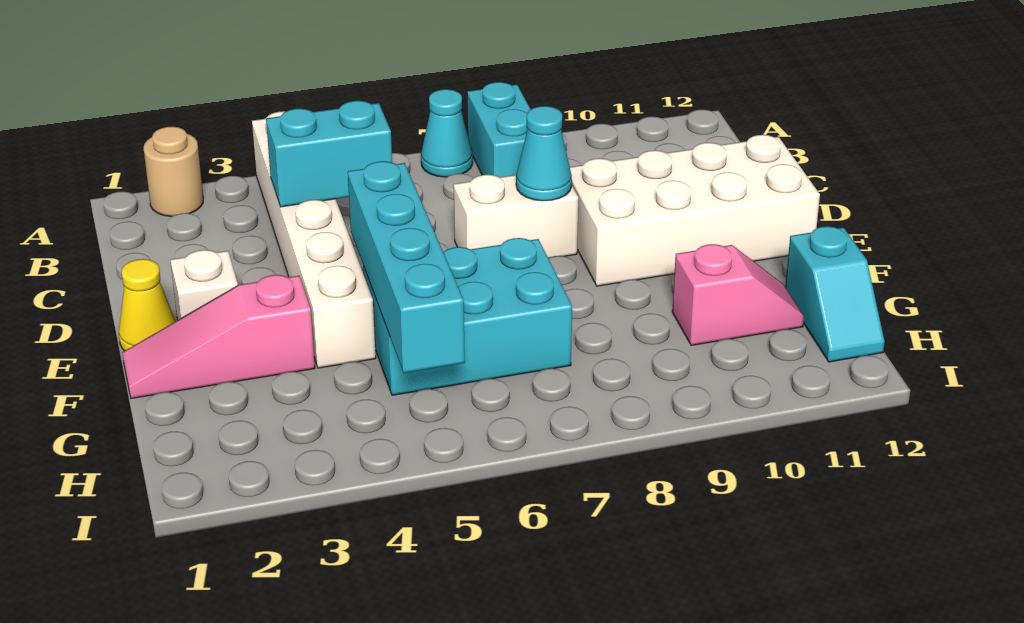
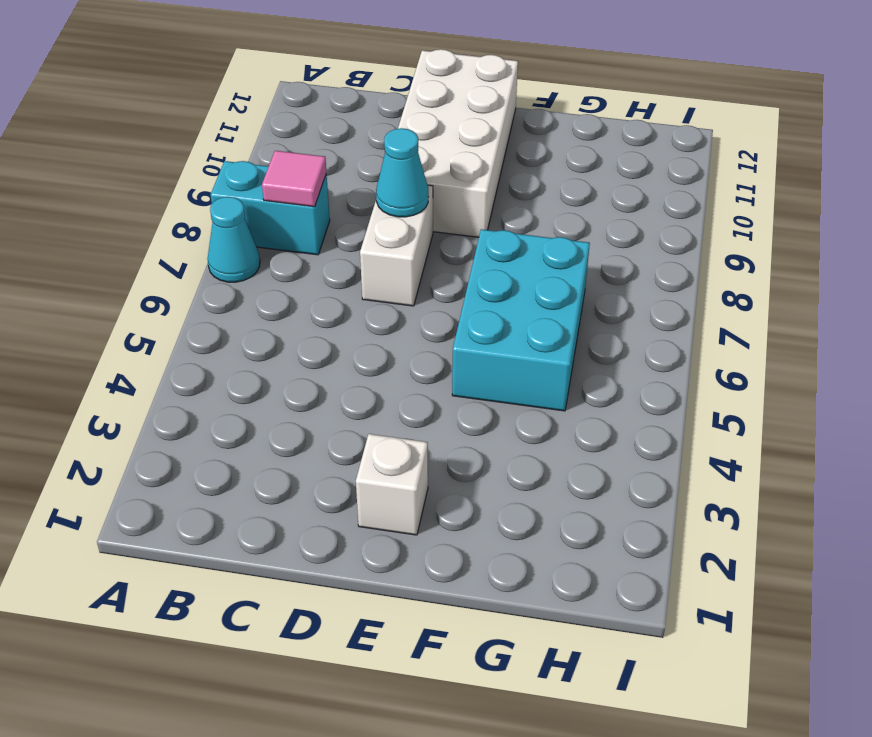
pink tile B8 level 2 -> none
none -> tan round brick A2 level 1
none -> white brick A4:F4 level 1
none -> yellow cone E1 level 1

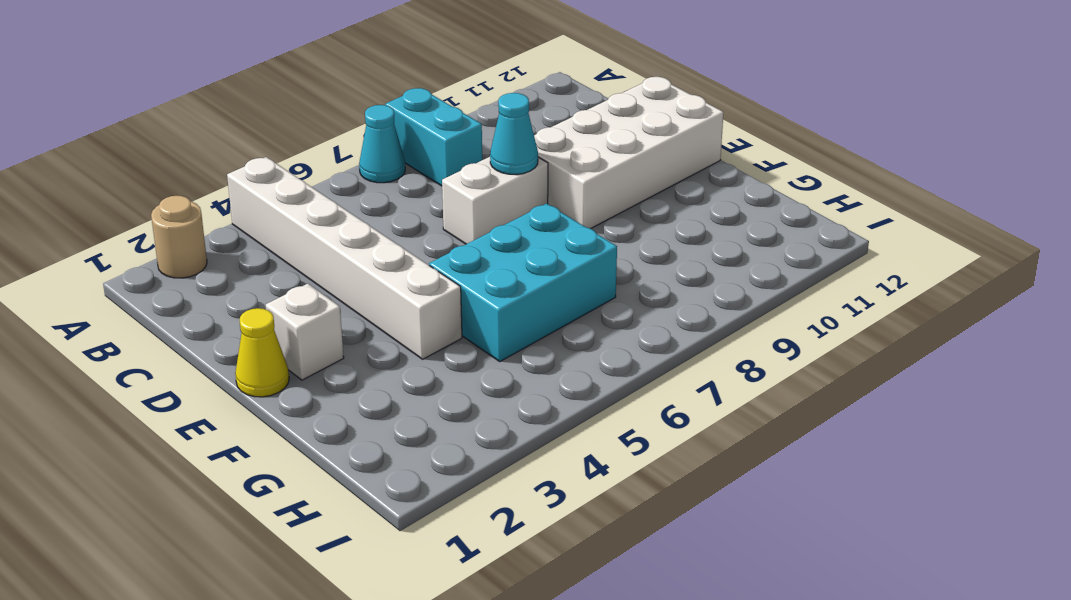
none -> pink slope F1:F3 level 1 top 3
none -> pink slope G10:G11 level 1 top 10
none -> cyan slope G12:H12 level 1 top G

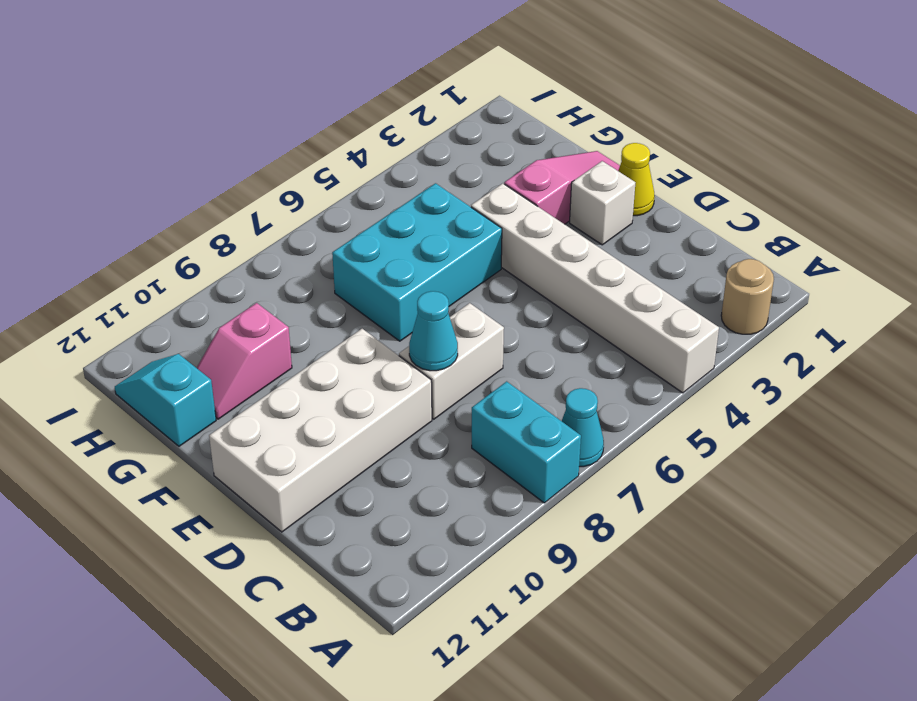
none -> cyan brick C4:C5 level 2
none -> cyan brick E5:H5 level 2

